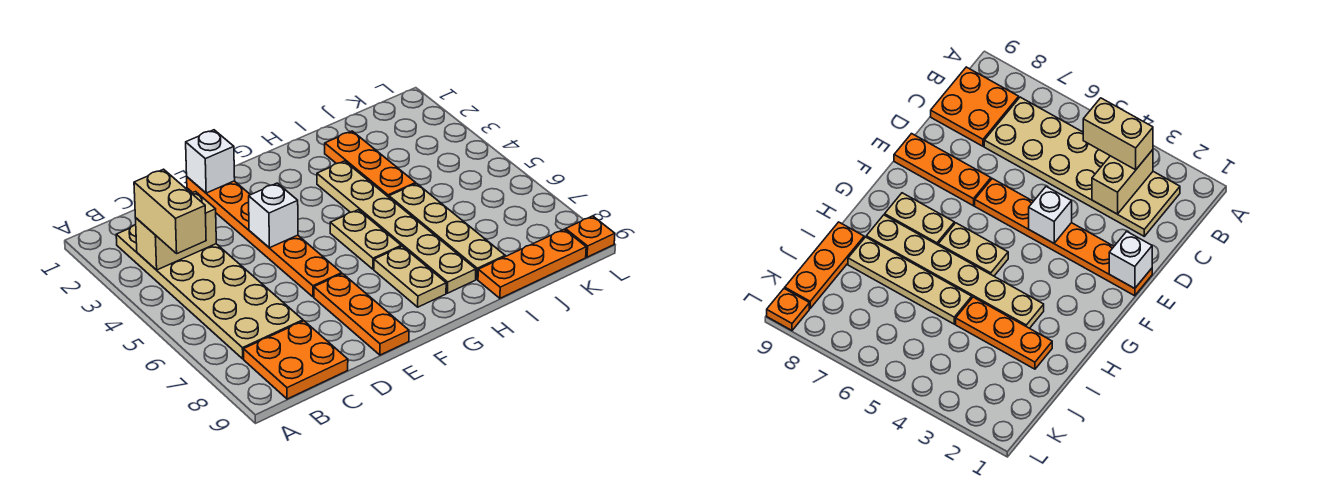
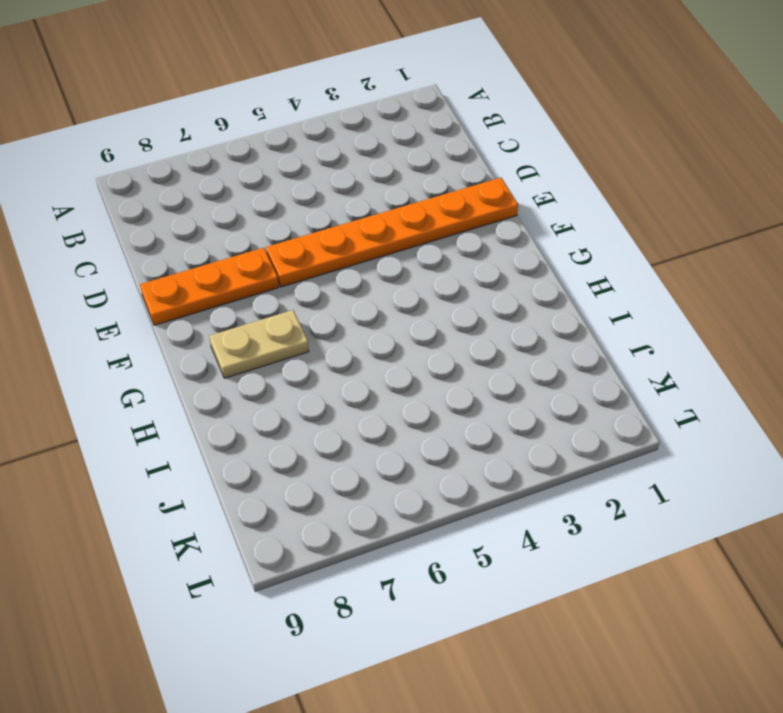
none -> tan plate B2:C7 level 1
none -> orange plate B8:C9 level 1
none -> tan plate G5:G6 level 1

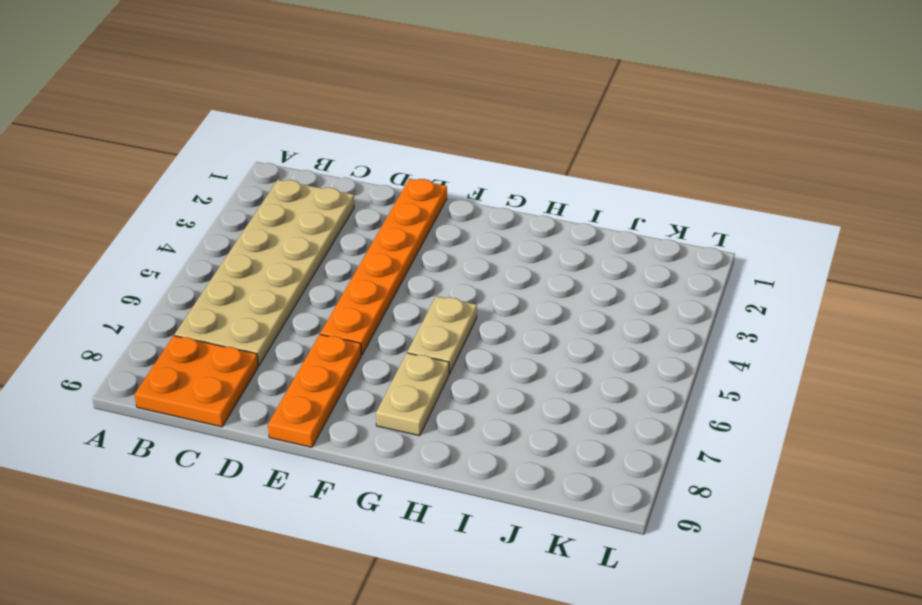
none -> tan plate H3:H8 level 1
none -> orange plate I2:I4 level 1
none -> tan plate I5:I8 level 1

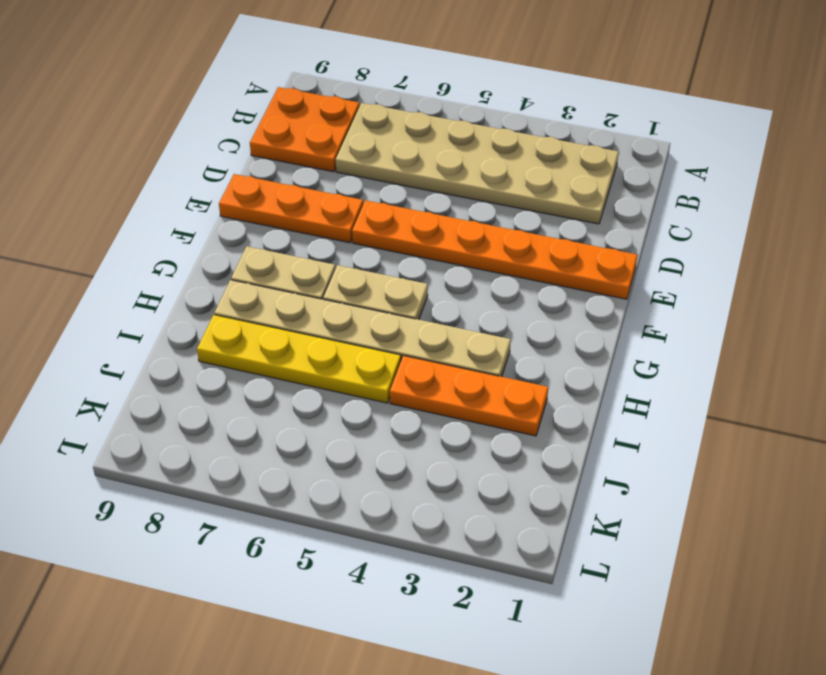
yellow plate I5:I8 level 1 -> tan plate I5:I8 level 1
none -> orange plate I9:K9 level 1
none -> orange plate L9 level 1
none -> tan brick B3:C3 level 2

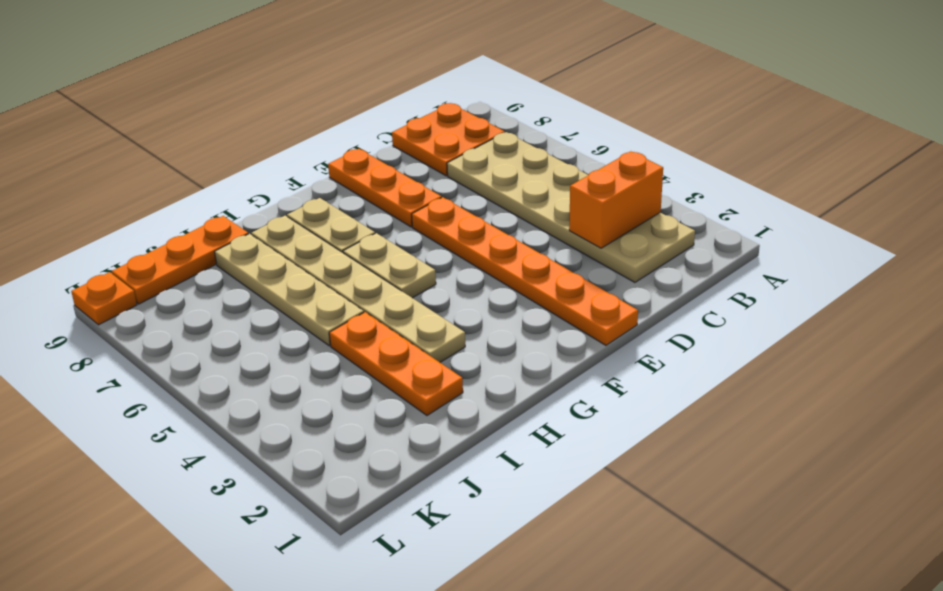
orange brick B3:C3 level 2 -> tan brick B3:C3 level 2
none -> white brick E1 level 2
none -> white brick E4 level 2
none -> tan brick B3:B4 level 3

